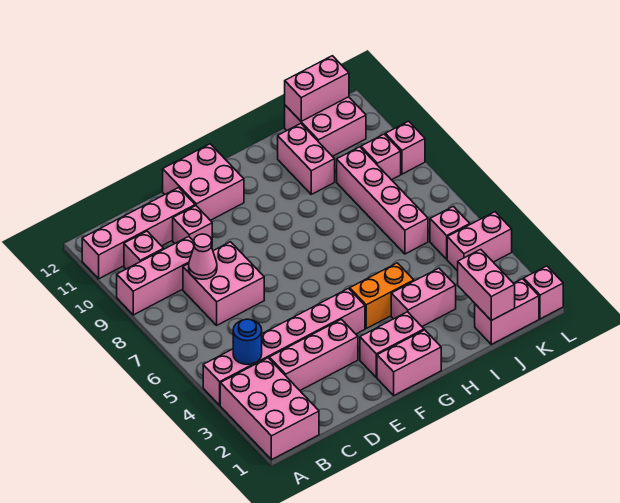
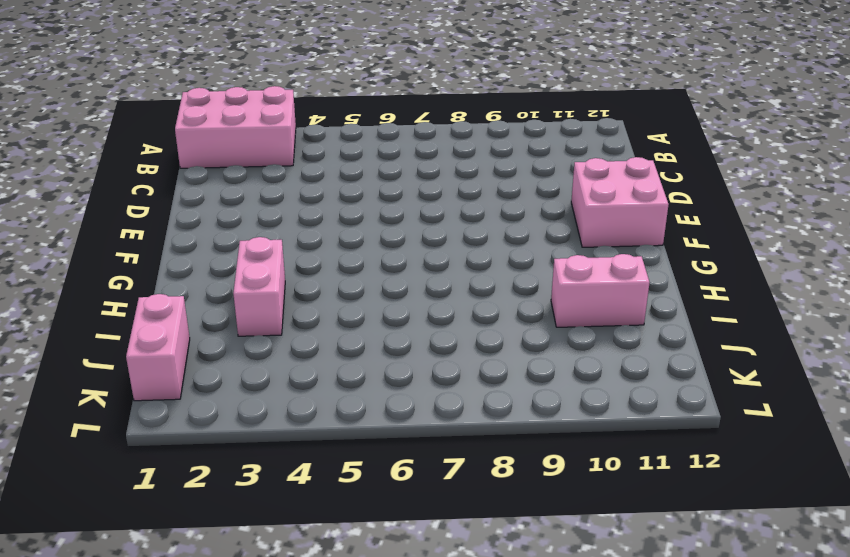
none -> pink brick A4:F4 level 1
none -> pink brick A9:C9 level 1
none -> pink brick A11:D11 level 1

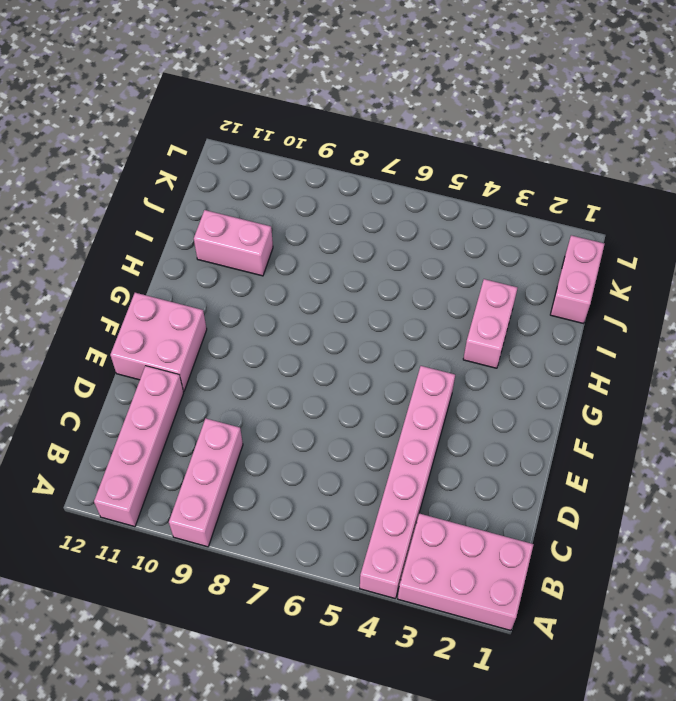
none -> pink brick B10 level 1
none -> pink brick C3:E3 level 1
none -> pink brick C7:D8 level 1

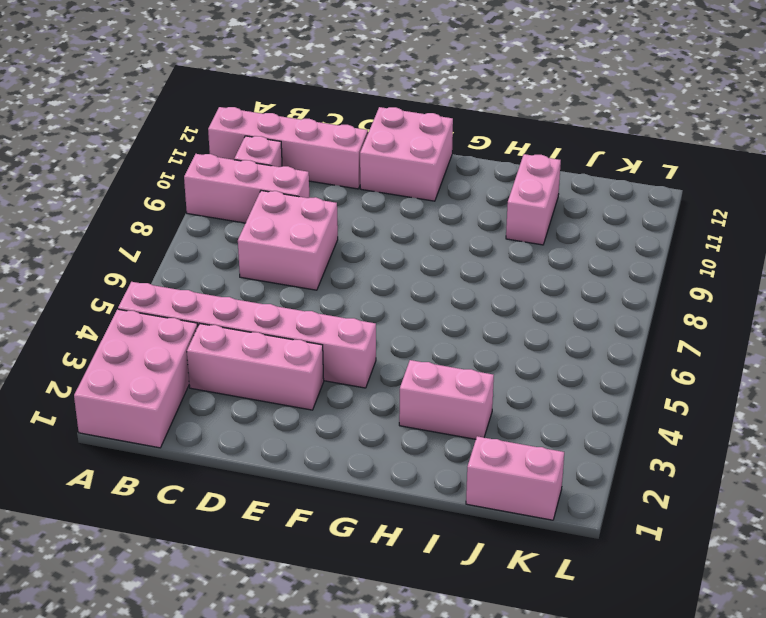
none -> pink brick D10 level 1
none -> pink brick F1:G1 level 1
none -> pink brick F2:G2 level 1

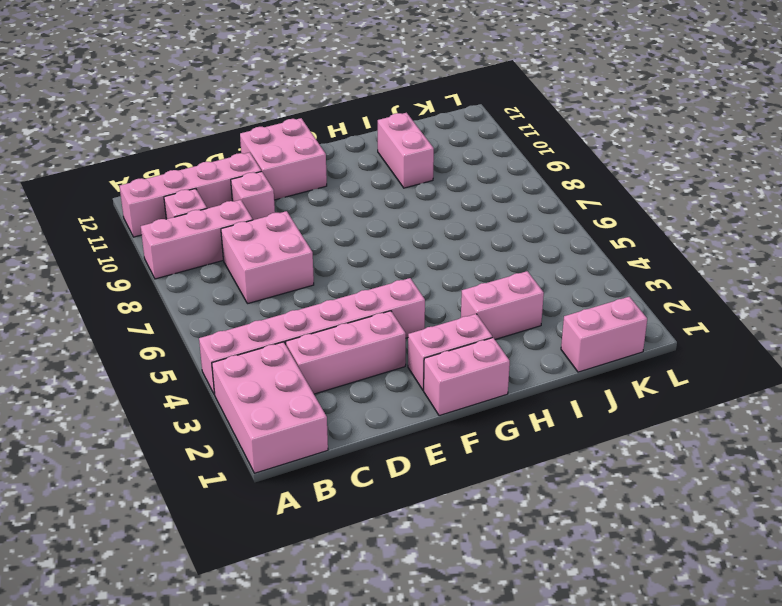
none -> orange brick G4:H4 level 1
none -> pink brick J6:J9 level 1
none -> pink brick J11:K12 level 1

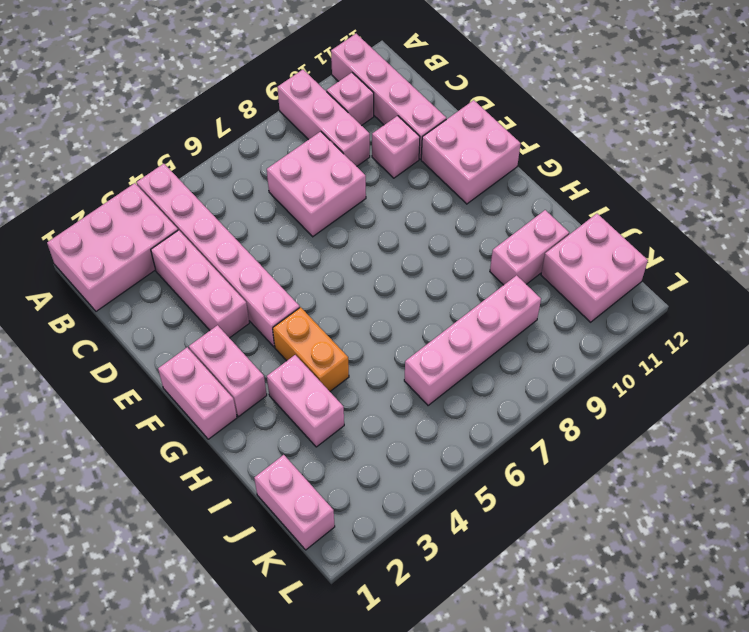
none -> pink brick K4:L4 level 1
none -> pink brick K5 level 1
none -> pink brick K9 level 1

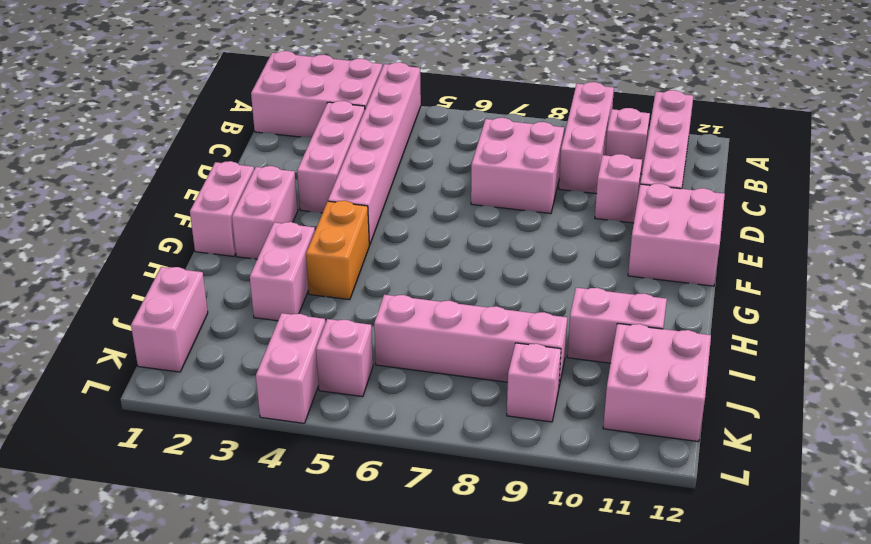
none -> pink brick L1 level 1
none -> pink brick L9 level 1
none -> blue round brick B4 level 2

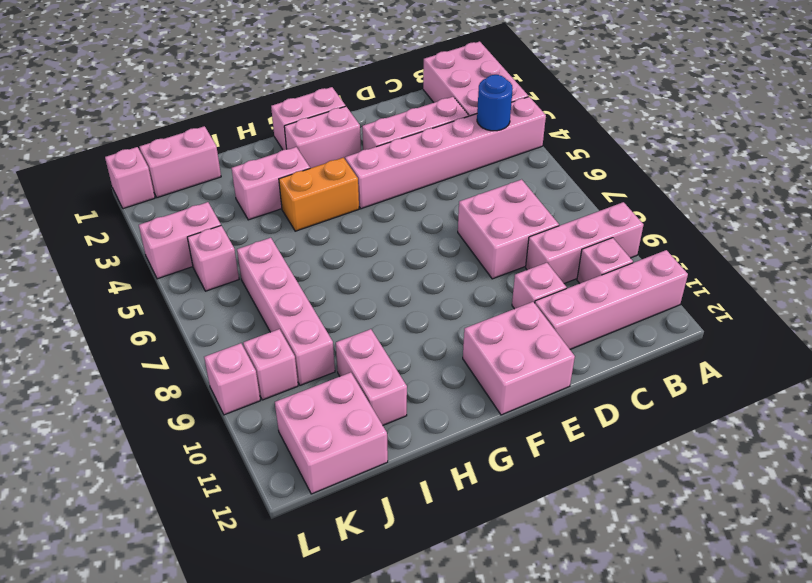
none -> pink cone C8 level 2
none -> pink brick J1:J2 level 2
none -> pink brick J12:K12 level 2

